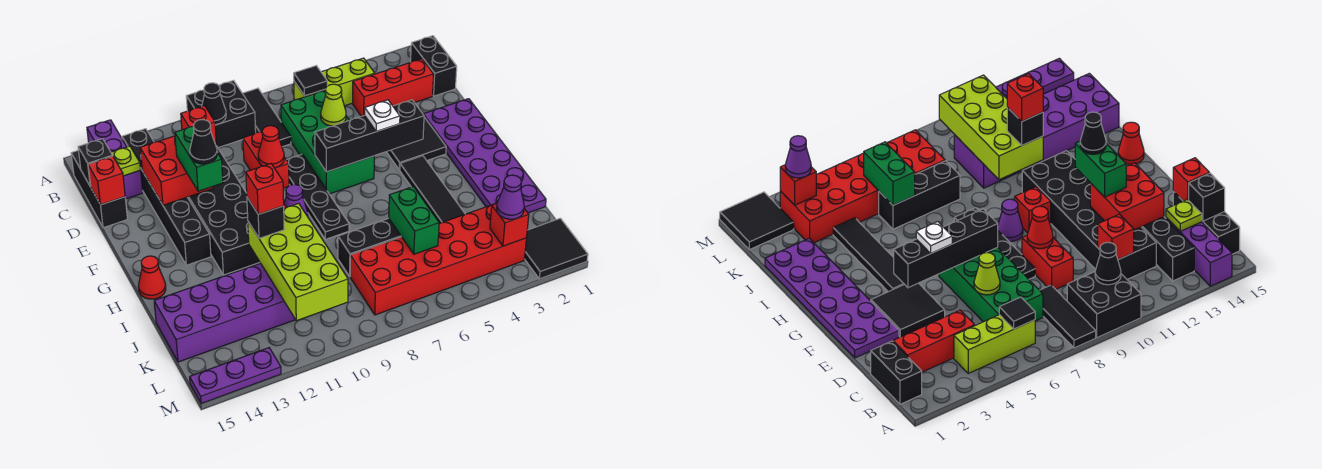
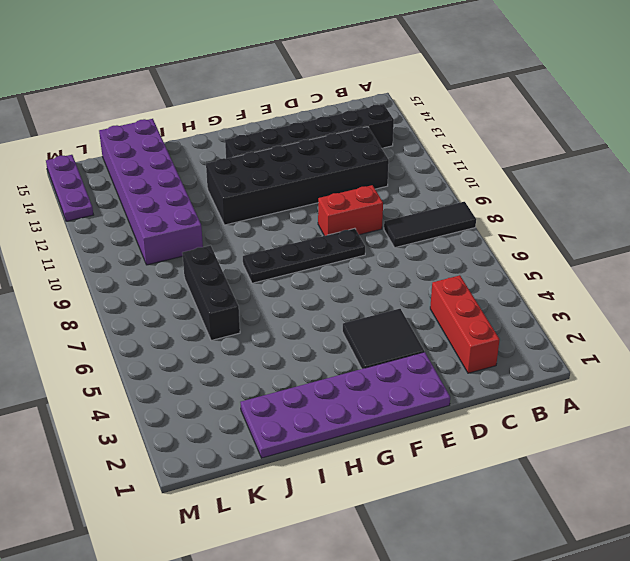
none -> black brick A9:B10 level 1
none -> purple brick A14:C14 level 1
none -> black brick B1:C1 level 1
none -> lime brick B4:B6 level 1

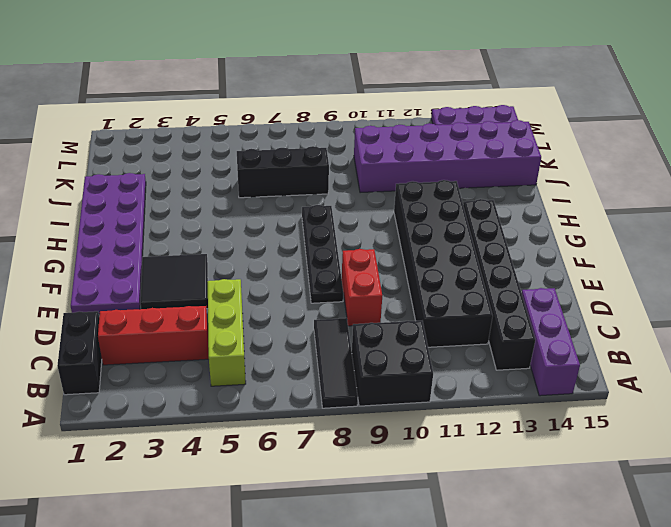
lime brick B5:D5 level 1 -> lime brick B4:B6 level 1
none -> black brick B15:D15 level 1
none -> green brick C6:F7 level 1
none -> black tile G4:J4 level 1
none -> purple cone G9 level 1

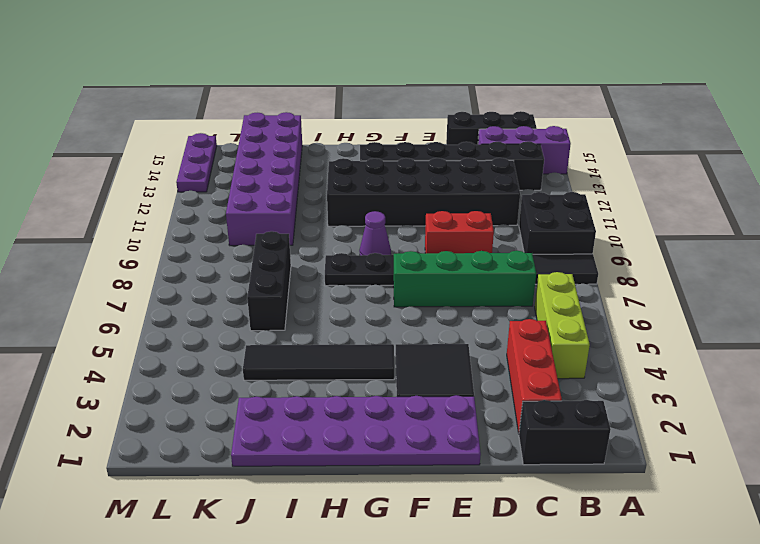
green brick C7:F7 level 1 -> green brick C6:F7 level 1
none -> red brick G10 level 1
none -> red cone H15 level 1
none -> red brick K3:L8 level 1
none -> black tile L1:M2 level 1

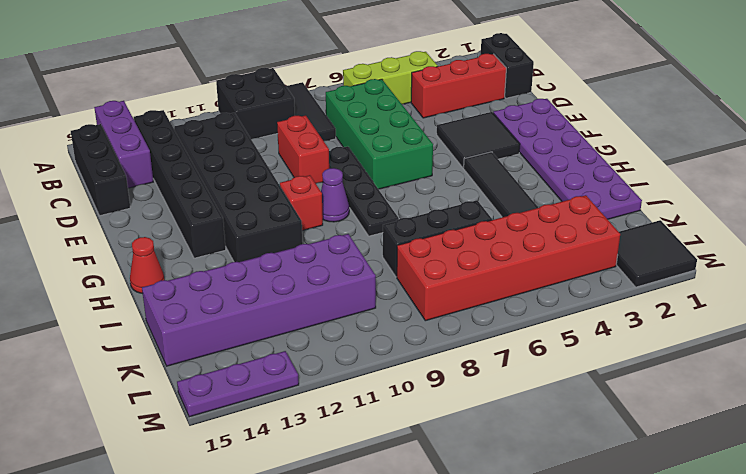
none -> black tile B6 level 2
none -> black cone B10 level 2
none -> red brick C11 level 2
none -> lime plate C14 level 2

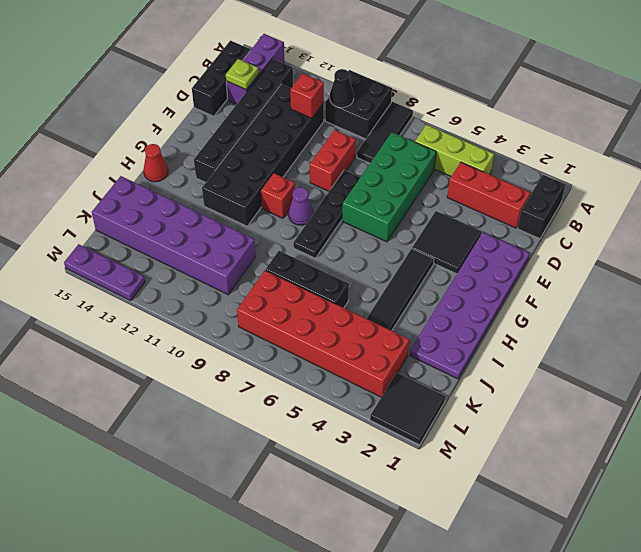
none -> black tile B6 level 2
none -> black brick C15 level 2
none -> lime cone D6 level 2
none -> red brick D12:E13 level 2

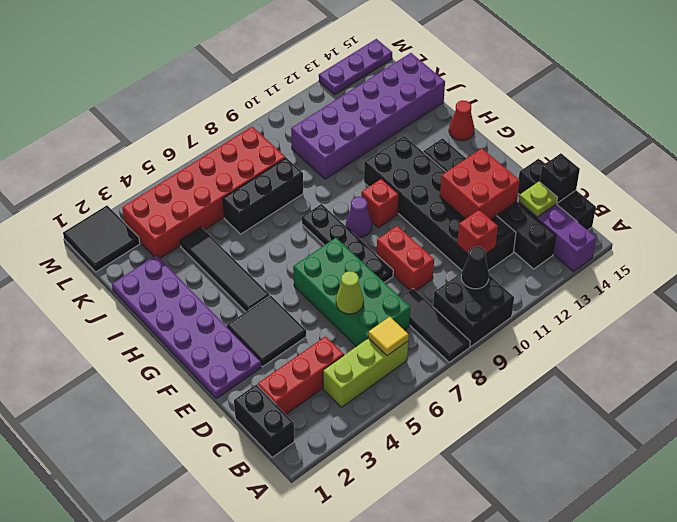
yellow tile B6 level 2 -> black tile B6 level 2
none -> red brick D15 level 2
none -> red cone E9 level 2
none -> black brick F4:F7 level 2
none -> lime brick I10:L11 level 2

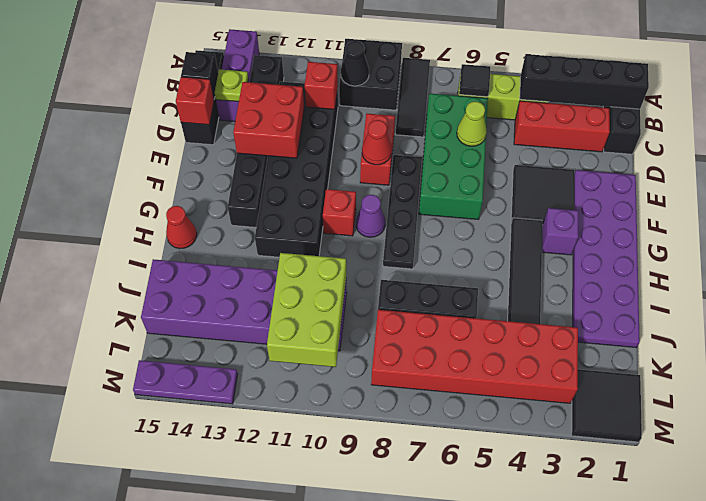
black brick B1:B4 level 2 -> black brick F4:F7 level 2
purple brick G3 level 1 -> none
lime brick J10:L11 level 2 -> lime brick I10:L11 level 2
none -> green brick J6:K6 level 2
none -> red brick L3 level 2
none -> green brick E12:F12 level 3
none -> white plate F5 level 3

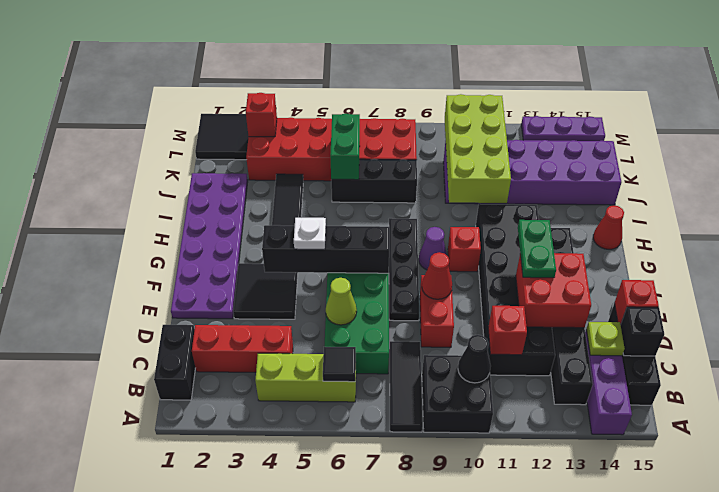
green plate E12:F12 level 3 -> green brick E12:F12 level 3
none -> black brick I11 level 3
none -> purple cone L3 level 3
none -> black cone F12 level 4
none -> red brick I11 level 4

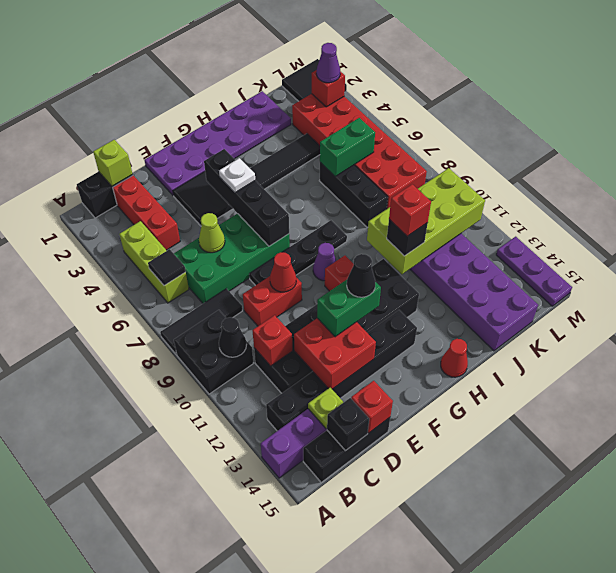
lime brick C1 level 2 -> none

